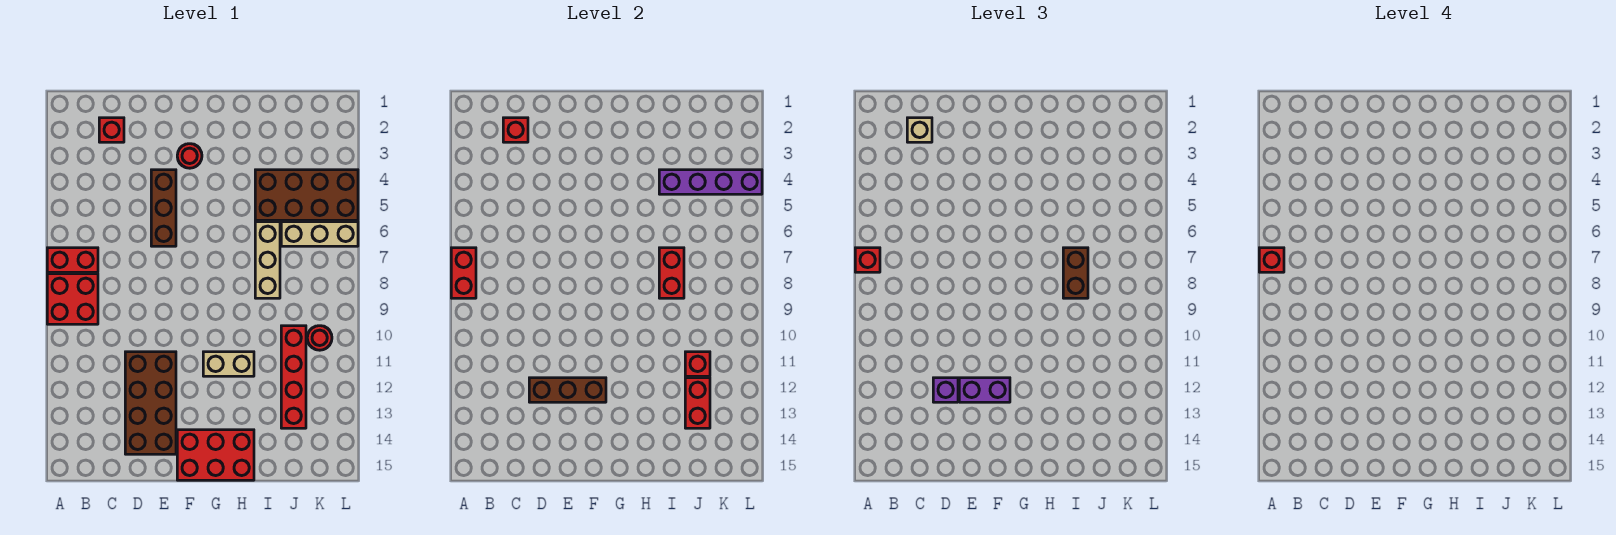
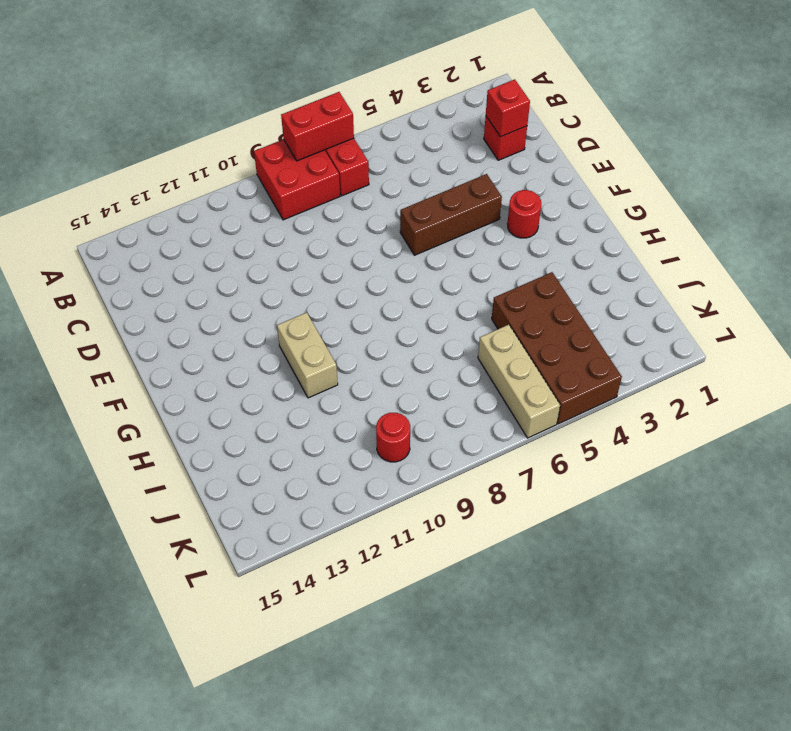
none -> brown brick D11:E14 level 1
none -> red brick F14:H15 level 1
none -> tan brick I6:I8 level 1

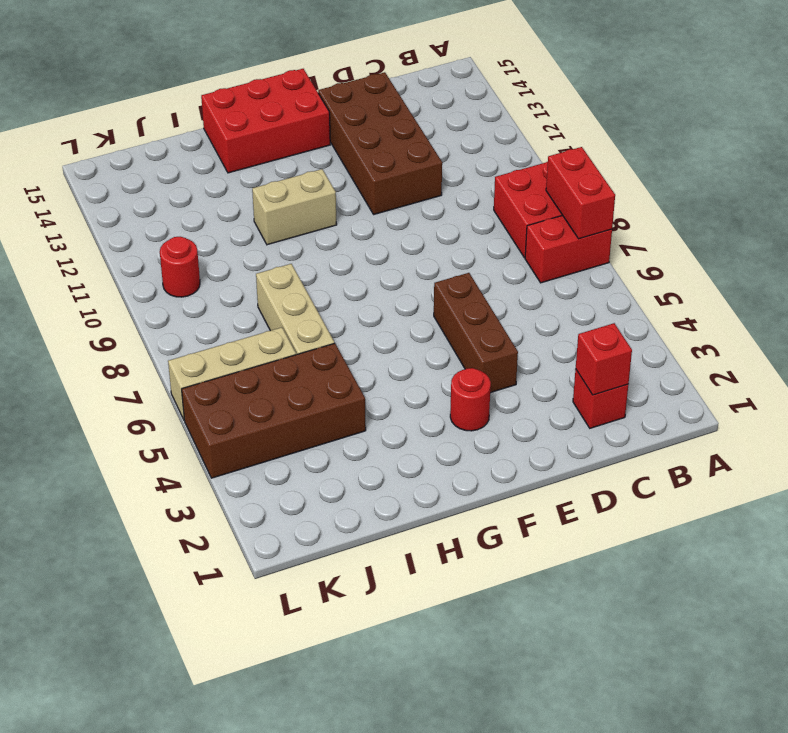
none -> red brick J10:J13 level 1
none -> brown brick D12:F12 level 2
none -> purple brick I4:L4 level 2

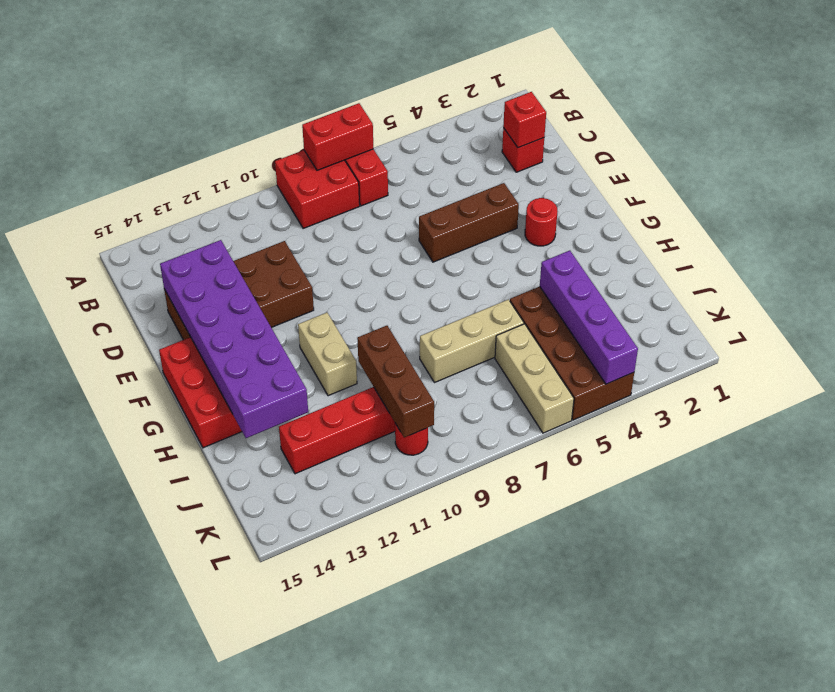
purple brick D13:I14 level 2 -> none
brown brick I10:K10 level 2 -> brown brick D12:F12 level 2
none -> red brick I7:I8 level 2
none -> red brick J11 level 2
none -> red brick J12:J13 level 2

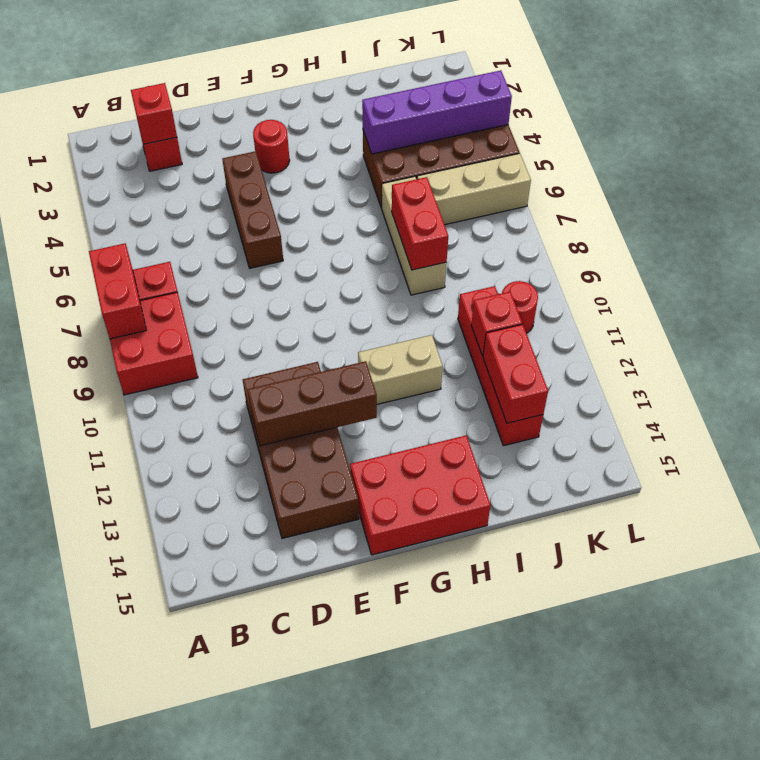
none -> red brick A7 level 3
none -> tan brick C2 level 3
none -> purple brick D12 level 3

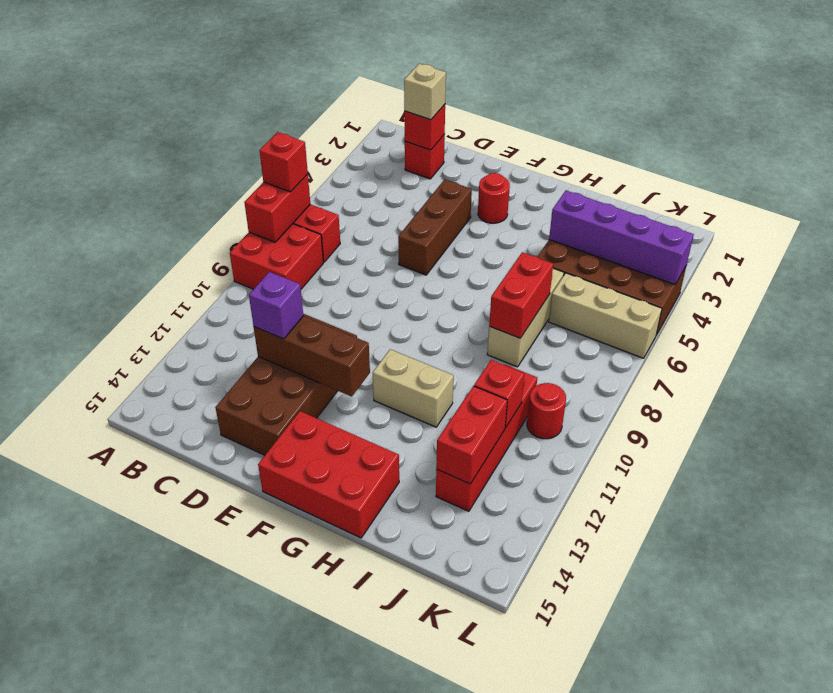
none -> purple brick E12:F12 level 3
none -> brown brick I7:I8 level 3
none -> red brick A7 level 4

